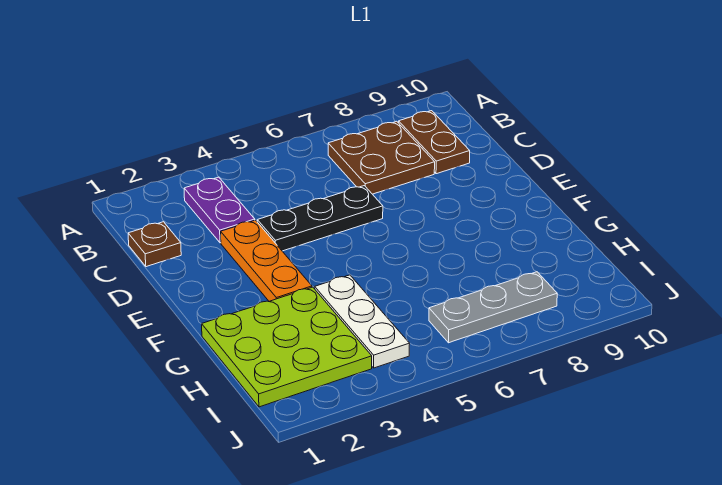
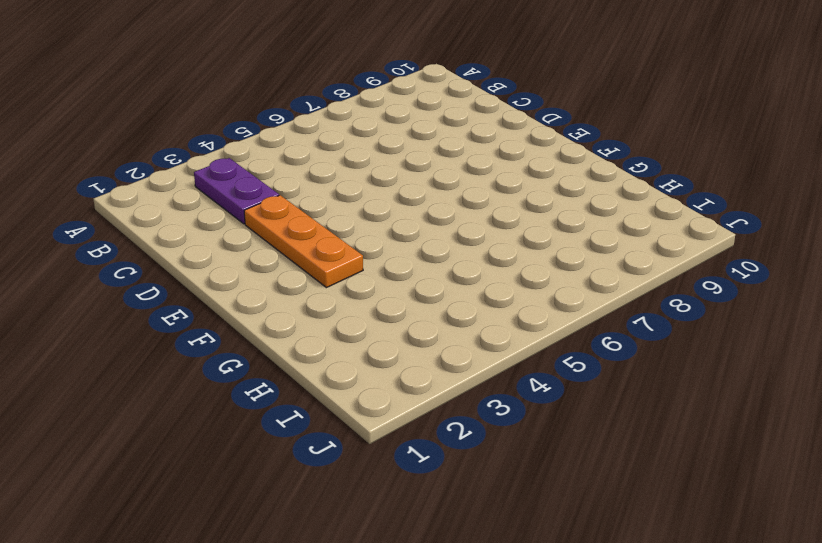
none -> brown plate B7:C8 level 1
none -> brown plate B9:C9 level 1

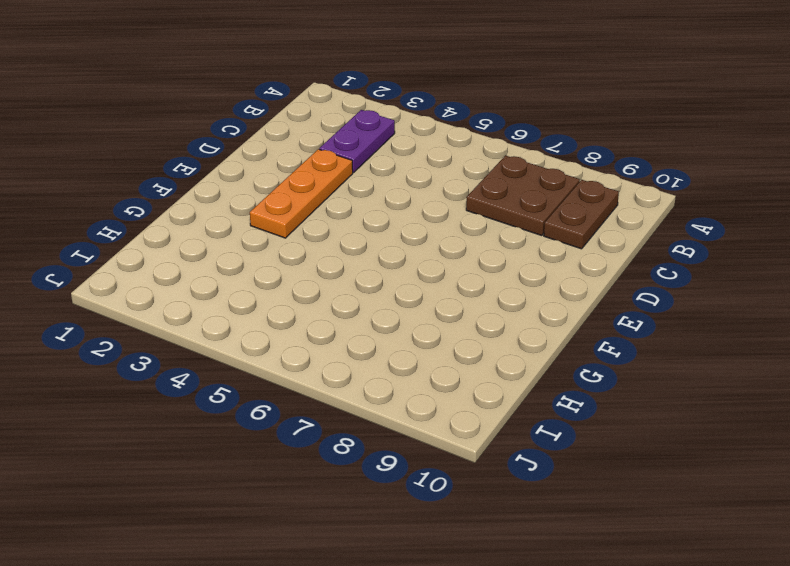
none -> brown plate C1 level 1
none -> black plate D4:D6 level 1

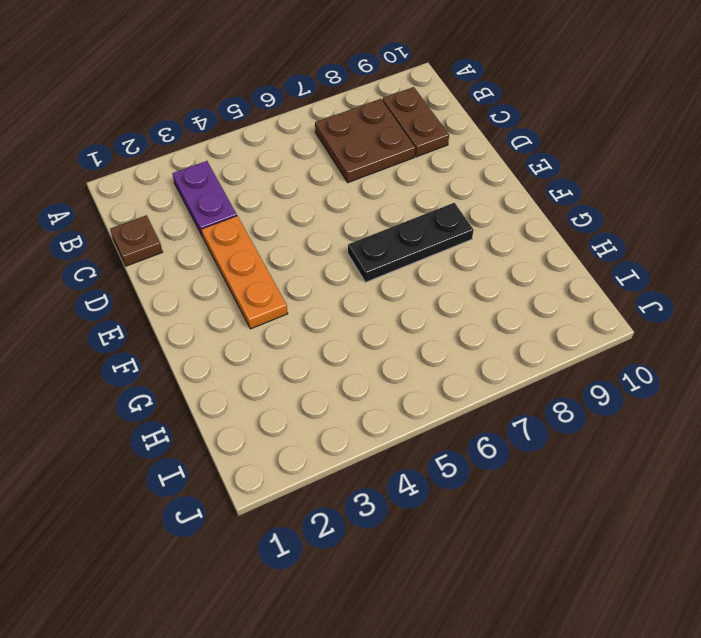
black plate F6:F8 level 1 -> black plate D4:D6 level 1
none -> lime plate G1:I3 level 1
none -> white plate G4:I4 level 1

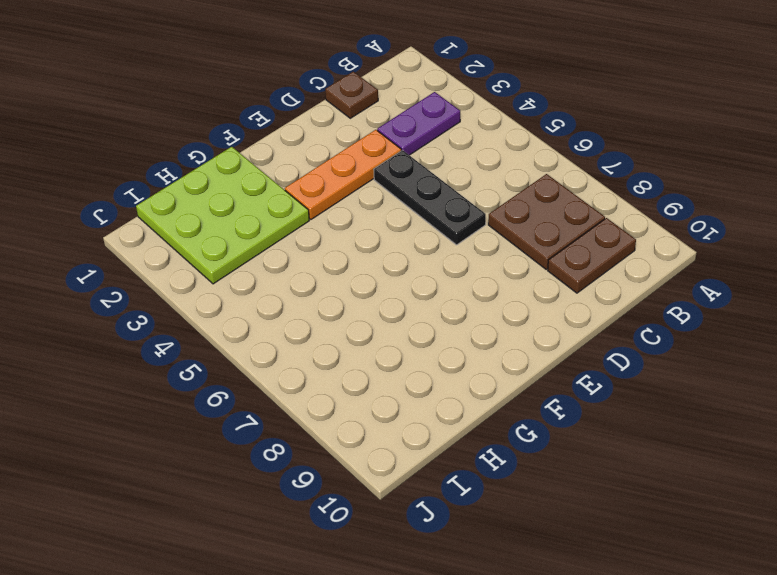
none -> white plate G4:I4 level 1
none -> grey plate I6:I8 level 1

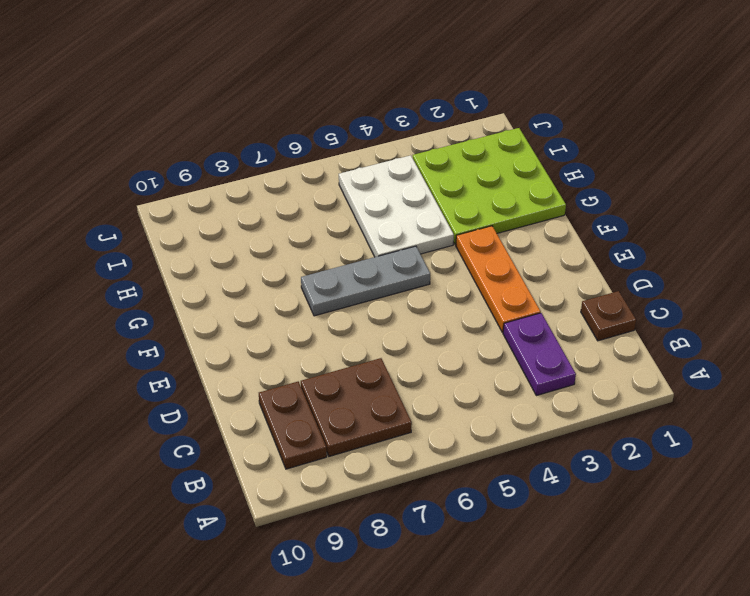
grey plate F5:F7 level 1 -> grey plate I6:I8 level 1
white plate G4:I5 level 1 -> white plate G4:I4 level 1
none -> black plate D4:D6 level 1

